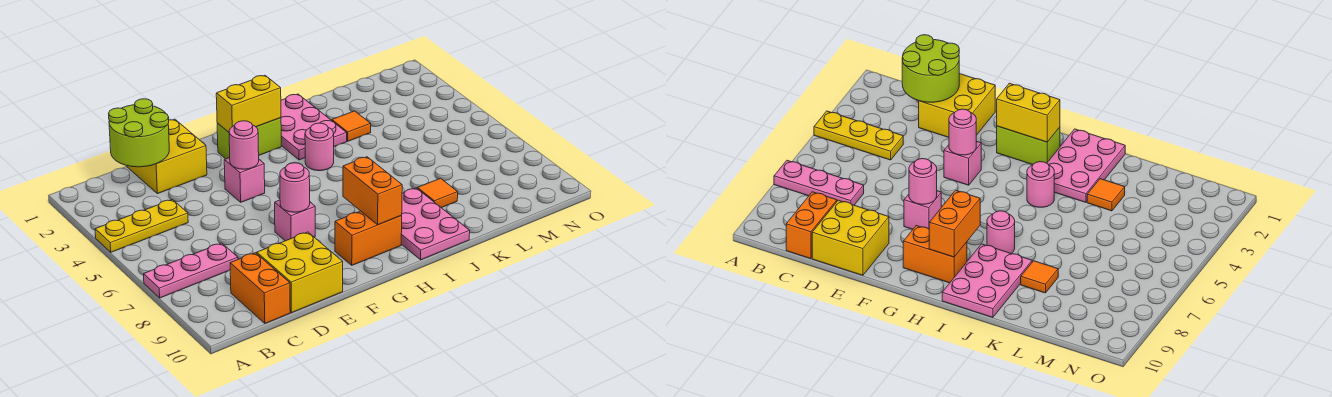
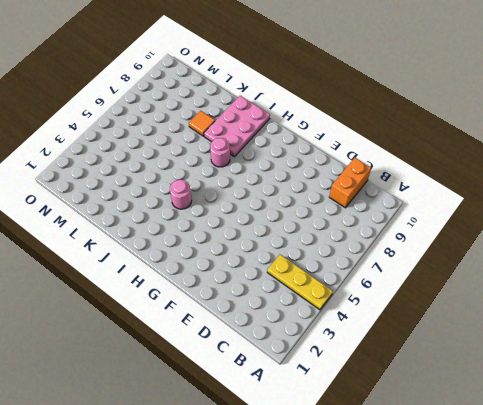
none -> pink plate A7:C7 level 1
none -> yellow brick D1:E2 level 1
none -> yellow brick D9:E10 level 1

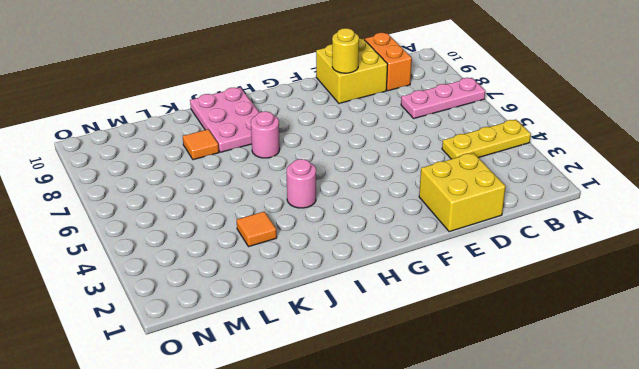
yellow round brick E9 level 2 -> none
none -> pink brick F4 level 1
none -> pink brick F7 level 1
none -> lime brick G2:H2 level 1

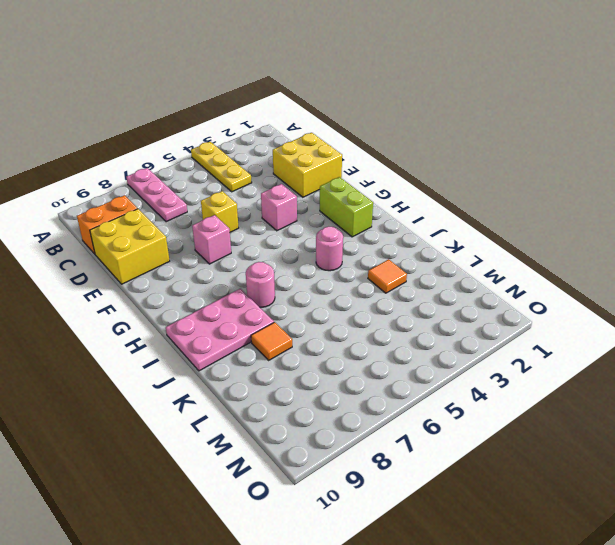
yellow brick E6 level 1 -> none
none -> orange brick G9:H9 level 1
none -> pink plate I1:J3 level 1
none -> lime round brick C1:D2 level 2

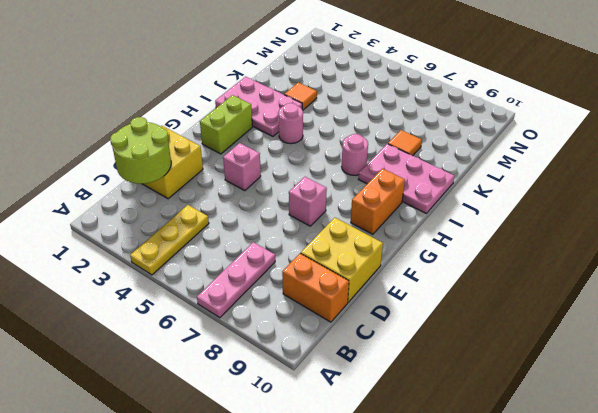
none -> pink round brick F4 level 2
none -> pink round brick F7 level 2
none -> yellow brick G2:H2 level 2

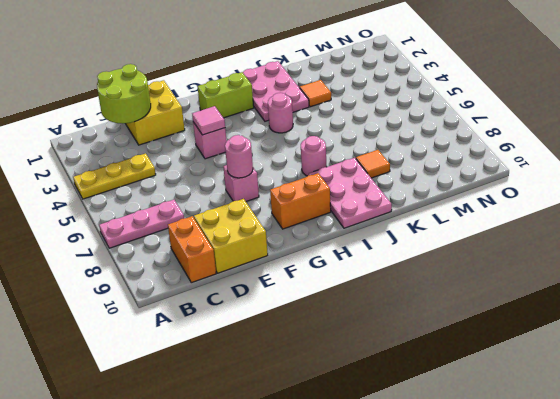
pink tile F4 level 2 -> pink round brick F4 level 2
none -> yellow brick G2:H2 level 2
none -> orange brick H8:H9 level 2

